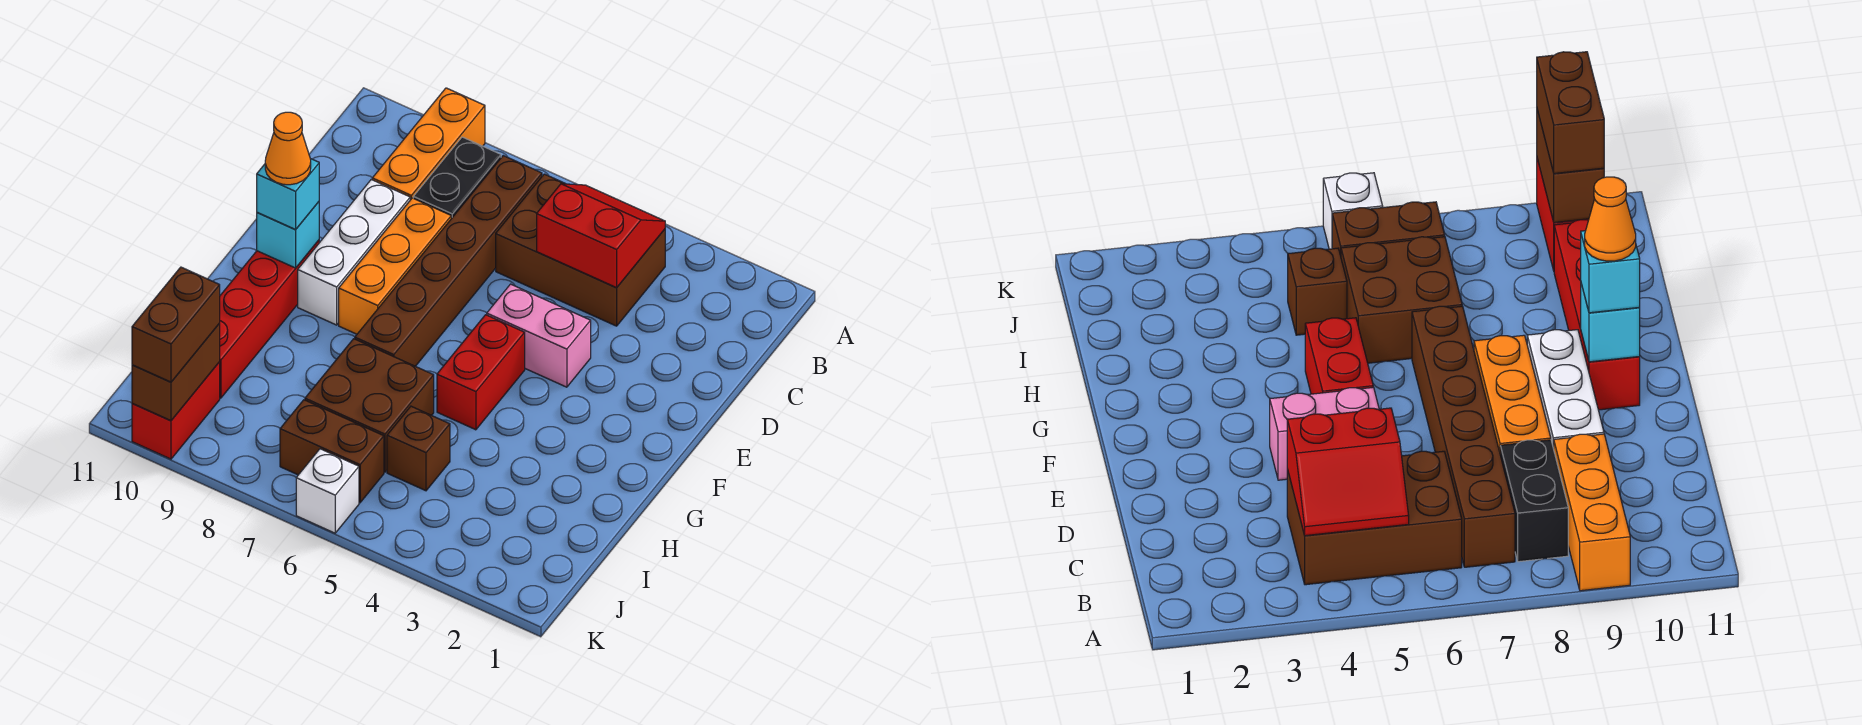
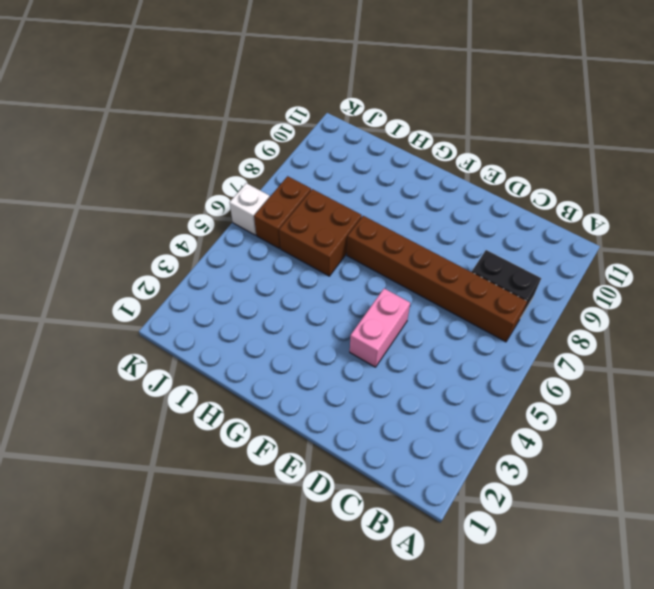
none -> orange brick A9:C9 level 1
none -> brown brick B4:C6 level 1
none -> orange brick D8:F8 level 1

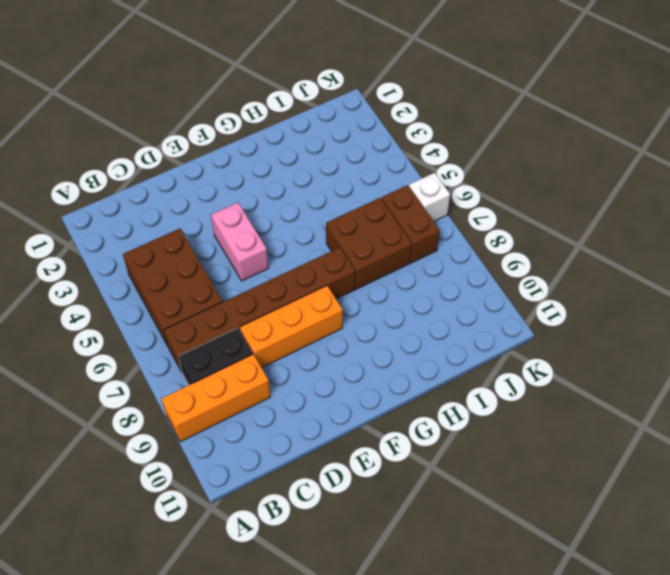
none -> white brick D9:F9 level 1
none -> red brick F5:G5 level 1
none -> red brick F10:I10 level 1

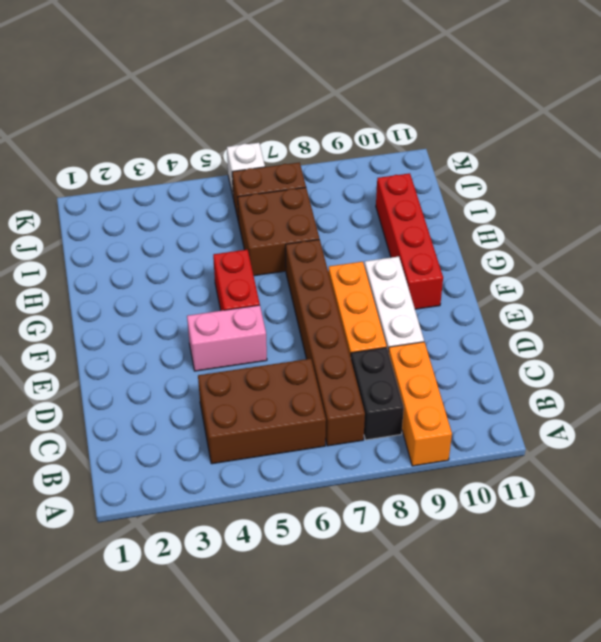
none -> brown brick I5 level 1
none -> red brick J10:K10 level 1
none -> red slope B4:C5 level 2 top C

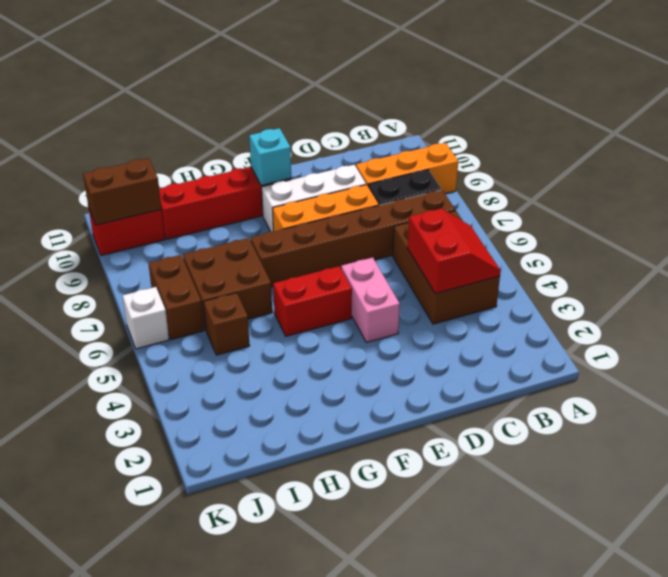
none -> cyan brick F10 level 3
none -> brown brick J10:K10 level 3
none -> orange cone F10 level 4

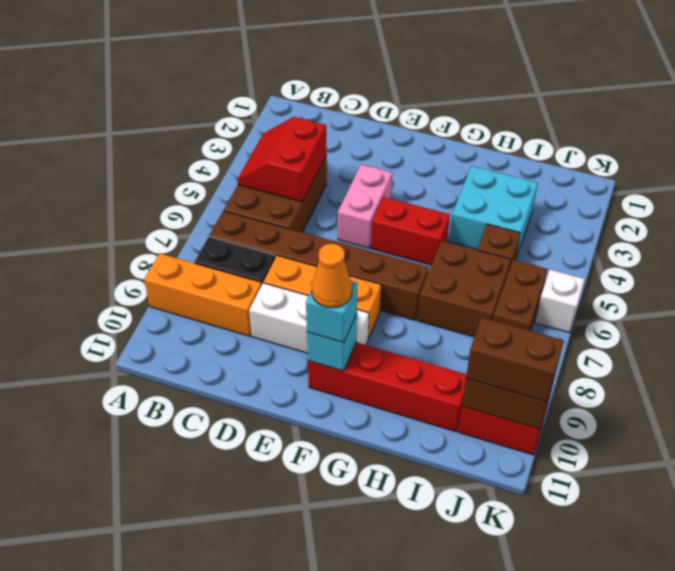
cyan brick H3:I4 level 1 -> none

